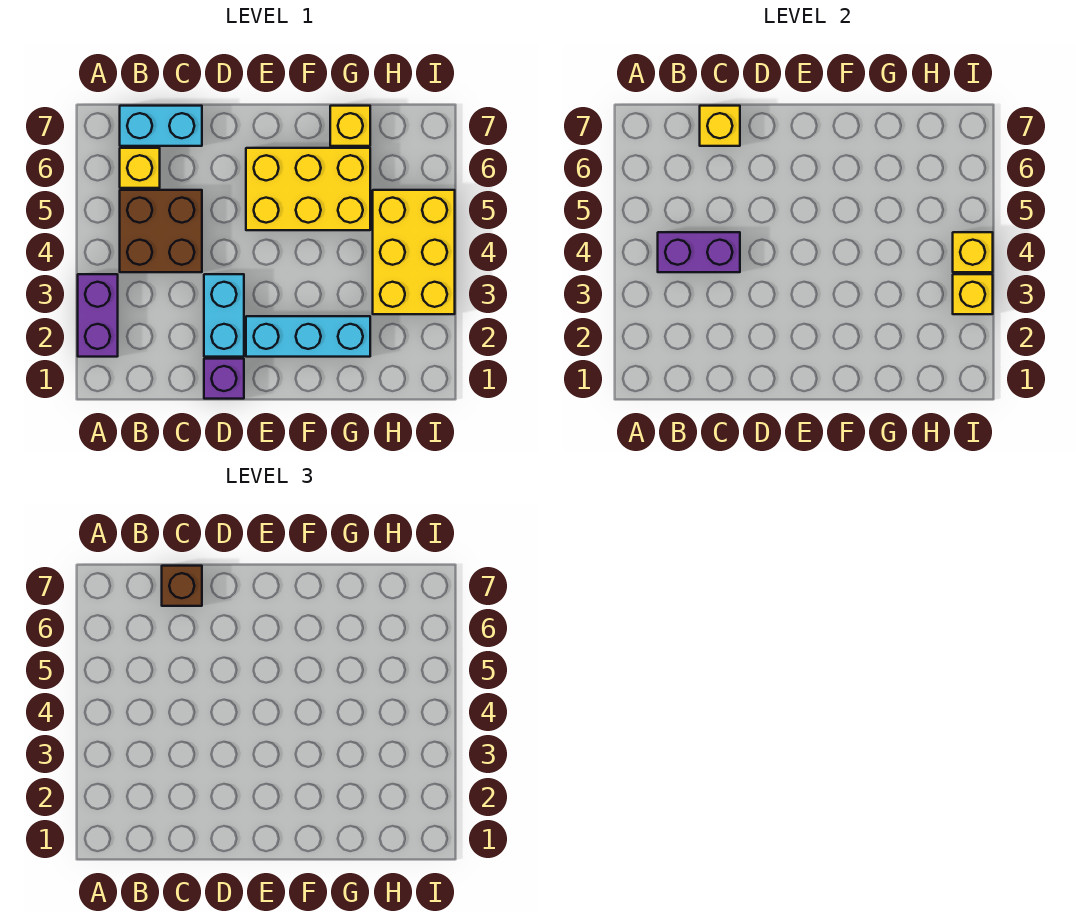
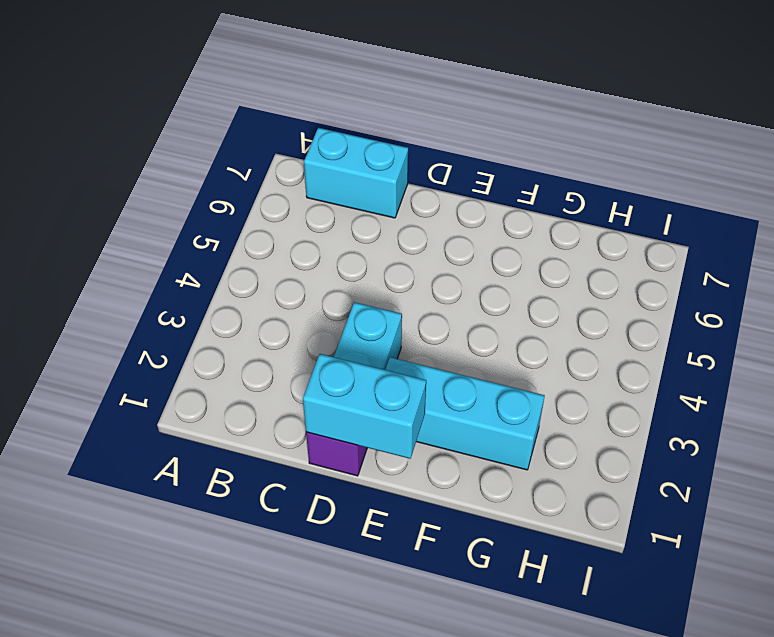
cyan brick D1:E1 level 2 -> none
none -> purple brick A2:A3 level 1
none -> brown brick B4:C5 level 1
none -> yellow brick B6 level 1

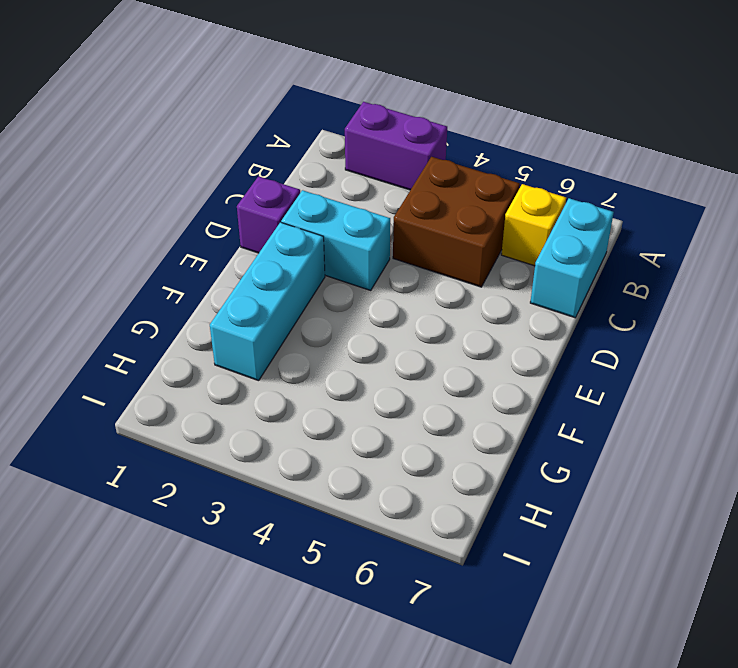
none -> yellow brick E5:G6 level 1
none -> yellow brick G7 level 1
none -> yellow brick H3:I5 level 1

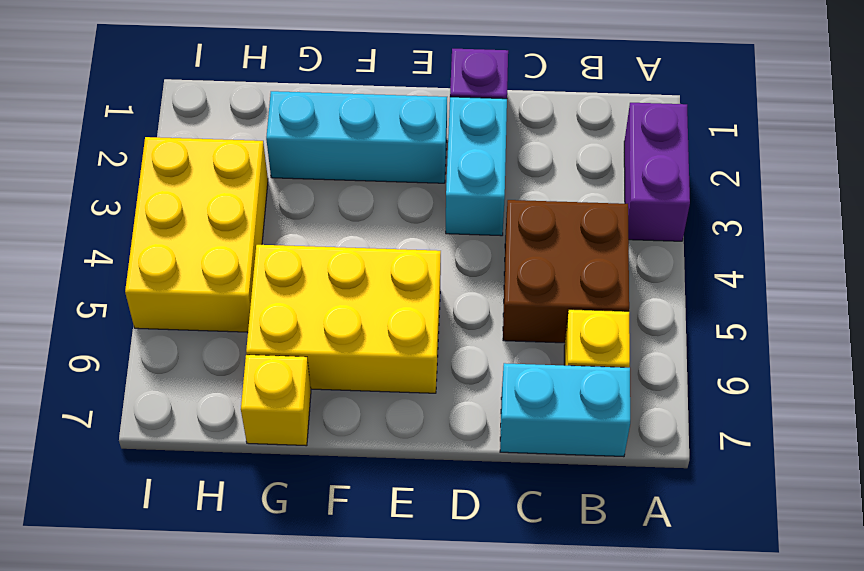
none -> purple brick B4:C4 level 2
none -> yellow brick C7 level 2
none -> yellow brick I3 level 2

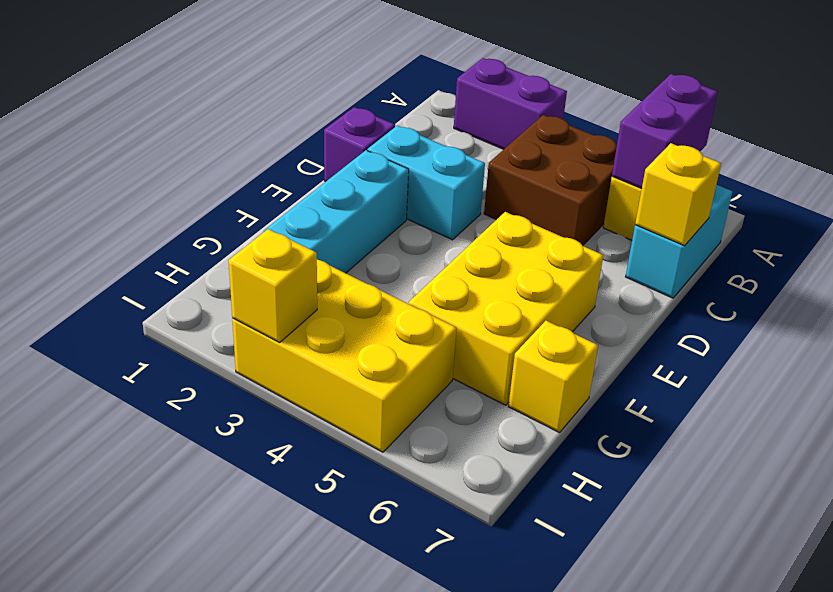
purple brick A6:B6 level 2 -> purple brick B4:C4 level 2
none -> yellow brick I4 level 2
none -> brown brick C7 level 3

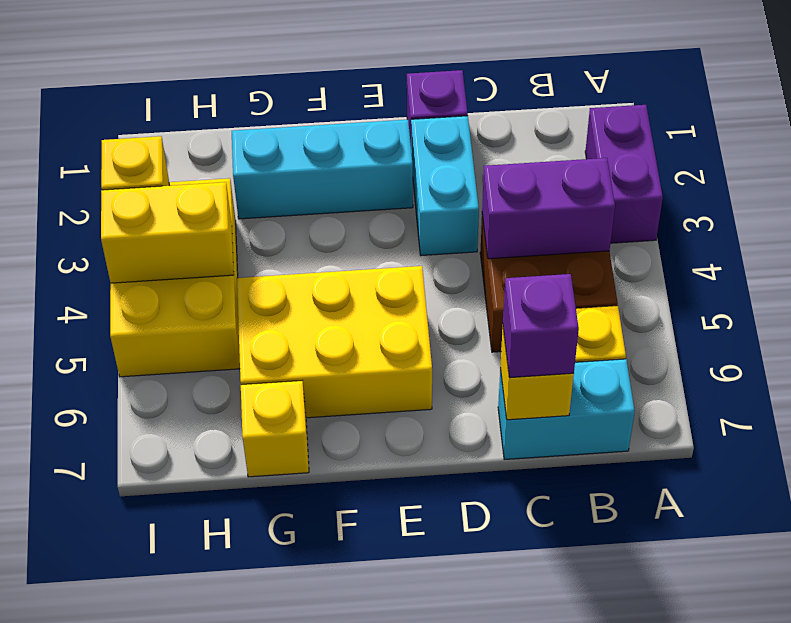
purple brick C7 level 3 -> brown brick C7 level 3
yellow brick H4:I4 level 2 -> yellow brick I4 level 2

